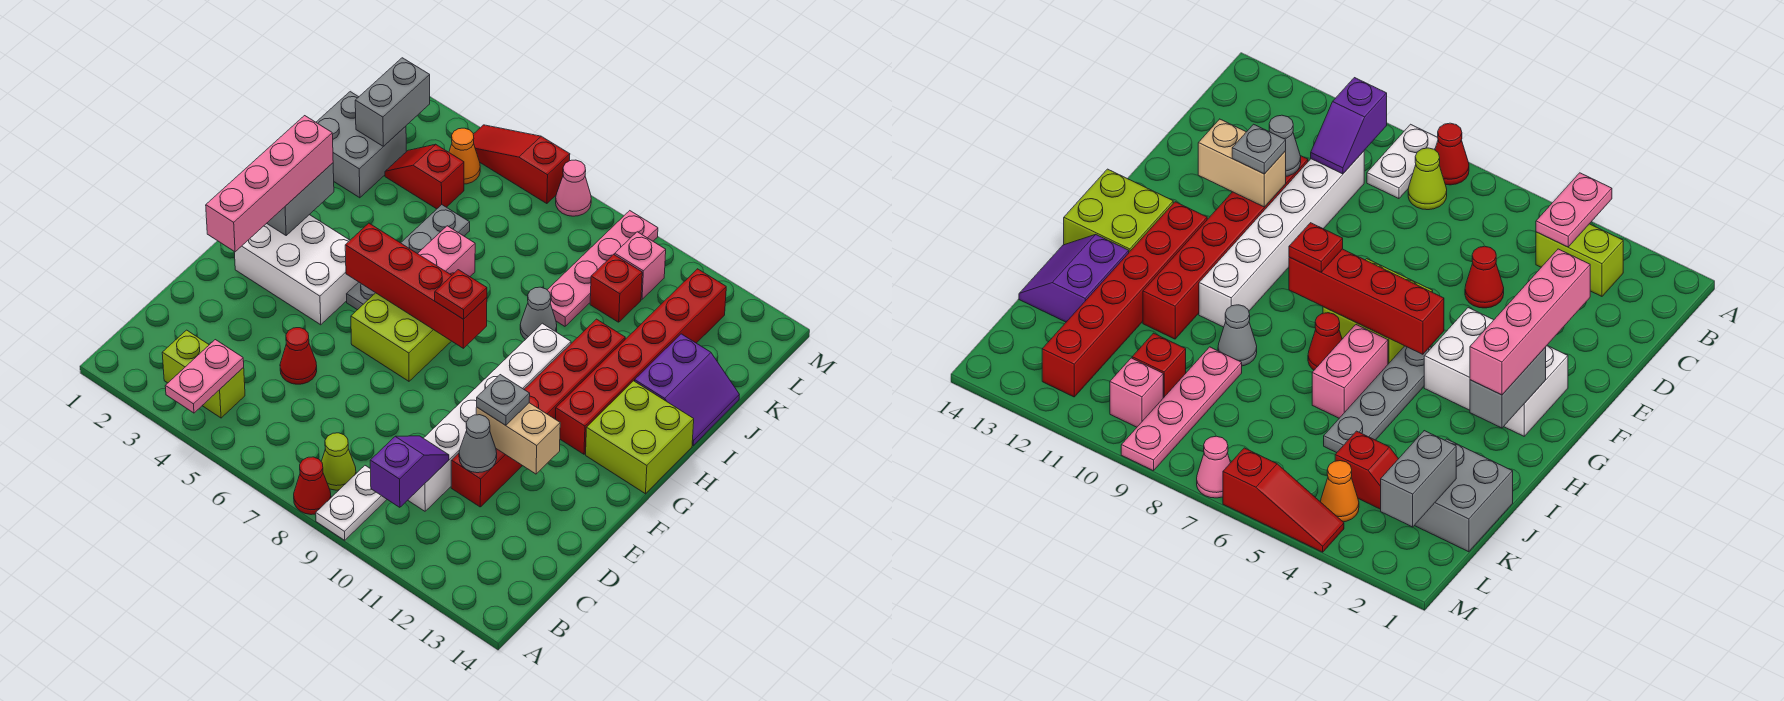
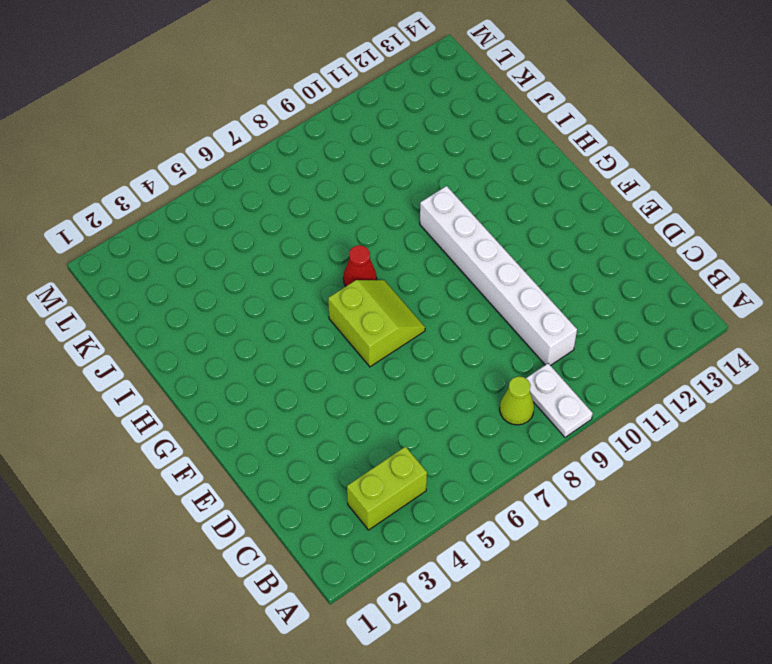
lime slope F6:G7 level 1 top 6 -> lime brick F6:G7 level 1
none -> red cone A8 level 1
none -> red cone D5 level 1
none -> red brick D11:I11 level 1
none -> white brick F2:G4 level 1

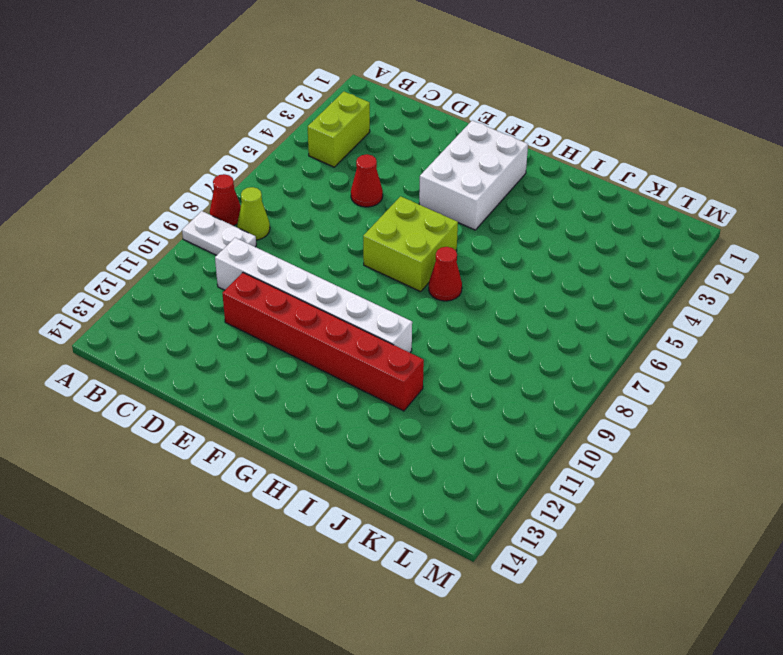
none -> grey plate G5:J5 level 1
none -> red brick G12:L12 level 1
none -> lime brick G13:H14 level 1
none -> pink brick H6:I6 level 1

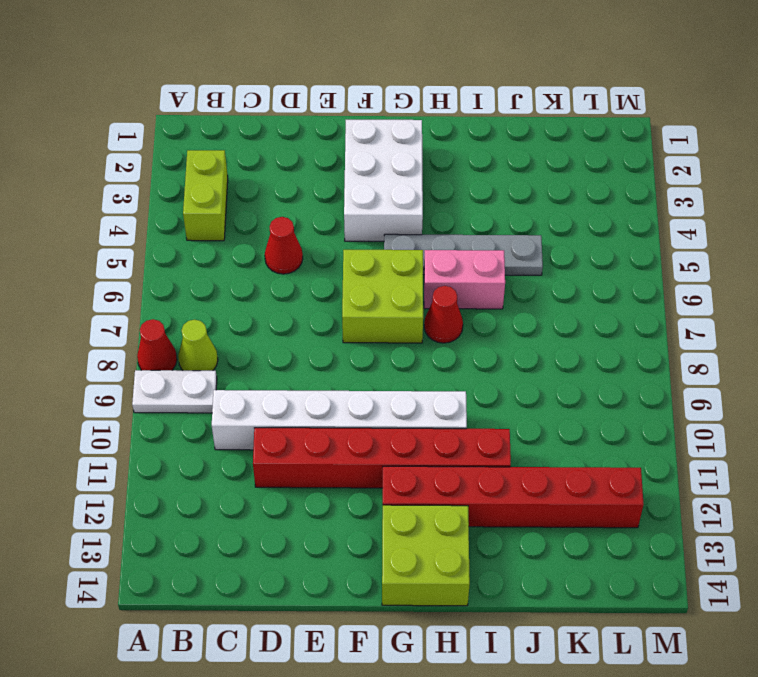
none -> grey cone I9 level 1
none -> purple slope I13:J14 level 1 top 13
none -> grey brick J1:K2 level 1
none -> pink plate J9:M9 level 1

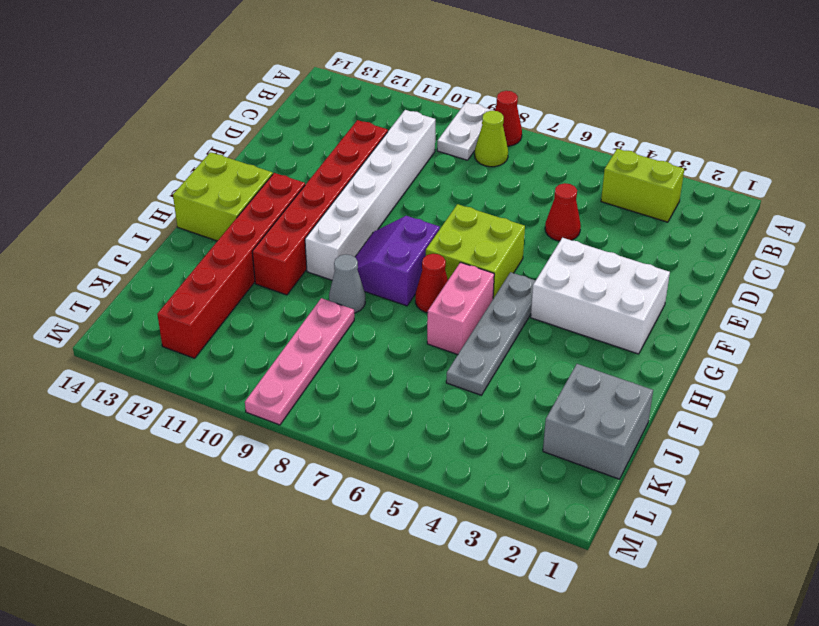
purple slope G8:H9 level 1 top 8 -> purple slope I13:J14 level 1 top 13
none -> red slope K3:K4 level 1 top 4
none -> red brick K10 level 1
none -> orange cone L4 level 1
none -> pink brick L10 level 1

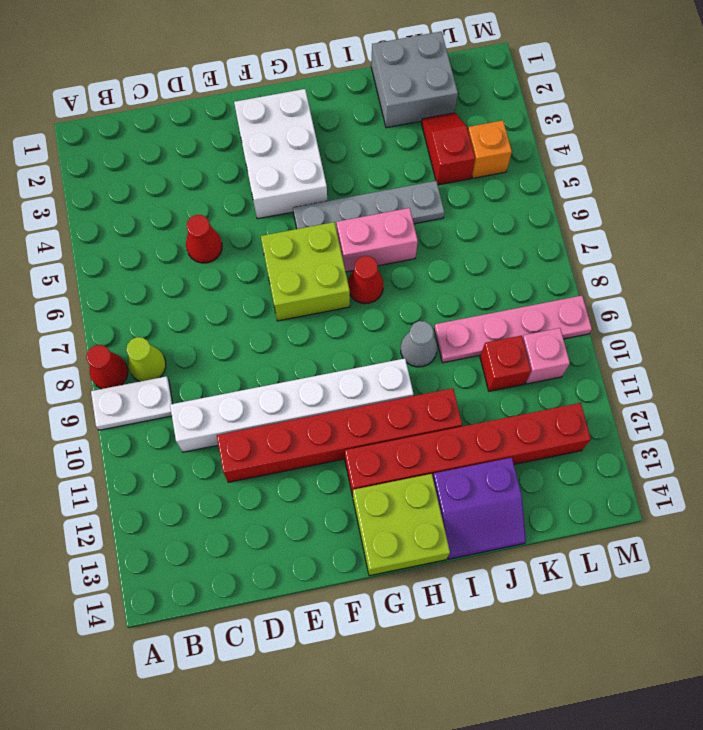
orange brick L4 level 1 -> orange cone L4 level 1
none -> lime brick B3:B4 level 1
none -> red slope M4:M6 level 1 top 6
none -> pink cone M7 level 1
none -> pink plate A4:B4 level 2

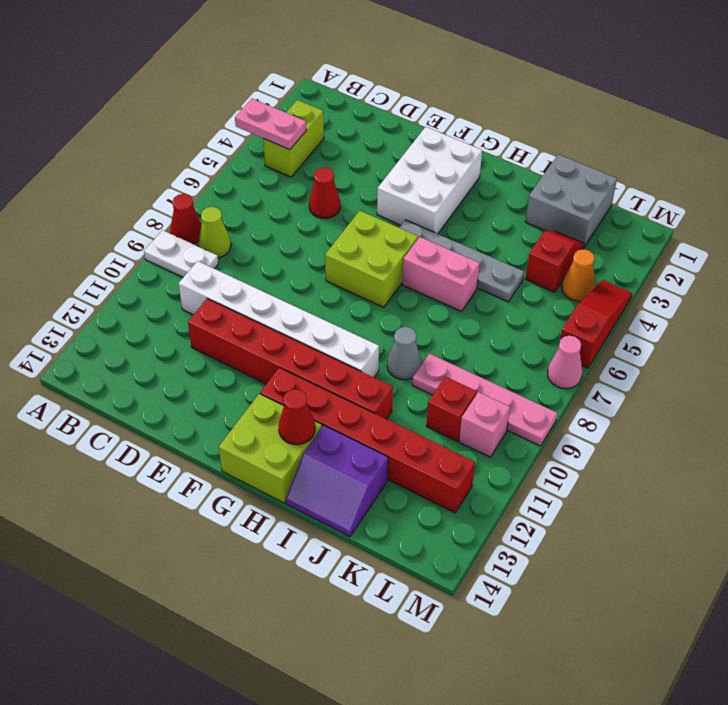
red cone H13 level 2 -> red cone H7 level 1
none -> purple slope B10:C10 level 2 top B
none -> grey cone D11 level 2
none -> tan brick E11:E12 level 2
none -> grey brick G2:H2 level 2

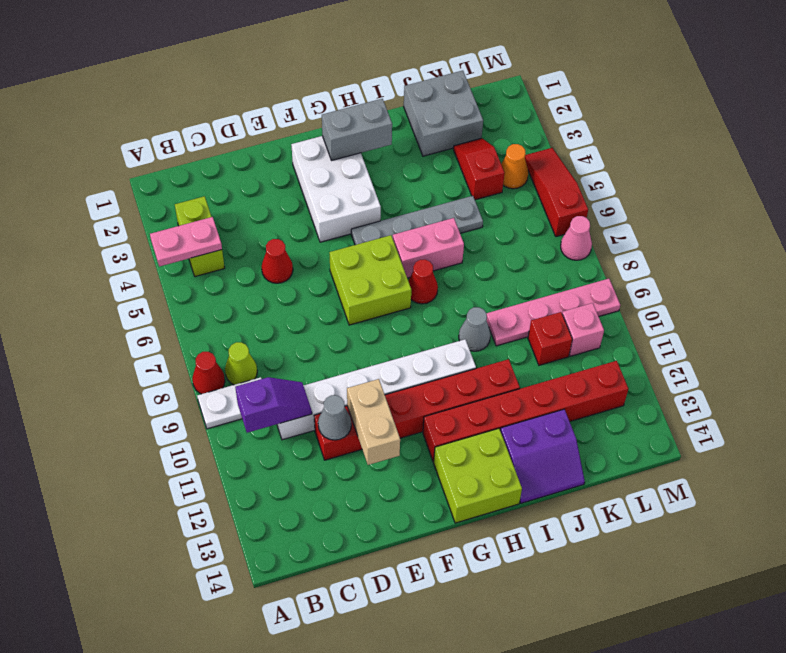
none -> red brick G5:G8 level 2
none -> grey brick K2:L2 level 2
none -> pink brick E2:H2 level 3
none -> grey plate E11 level 3

